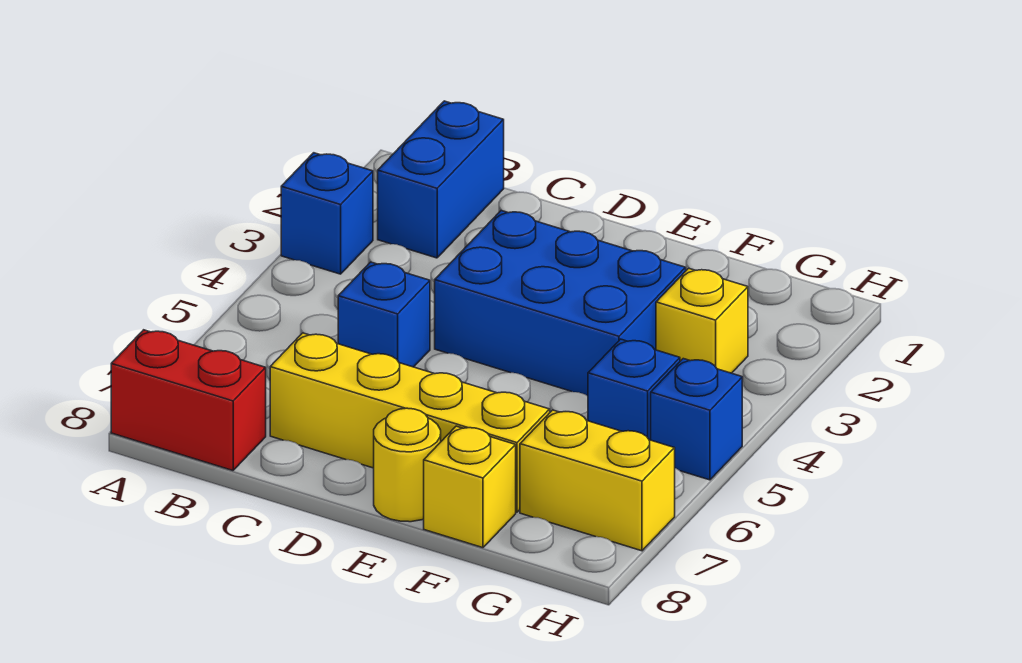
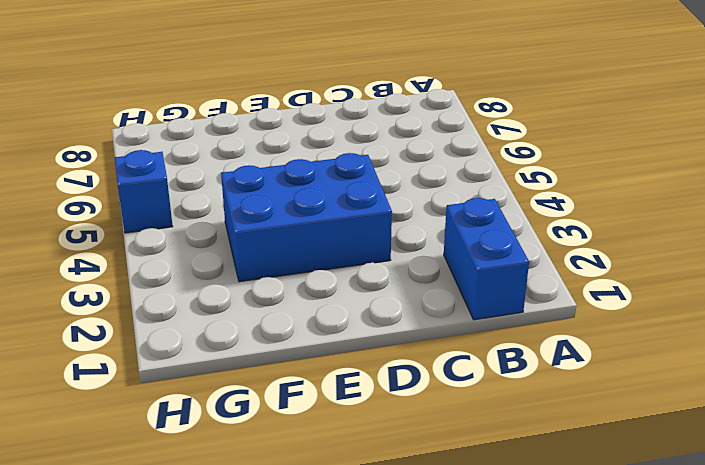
none -> blue brick A3 level 1
none -> red brick A8:B8 level 1
none -> blue brick C5 level 1

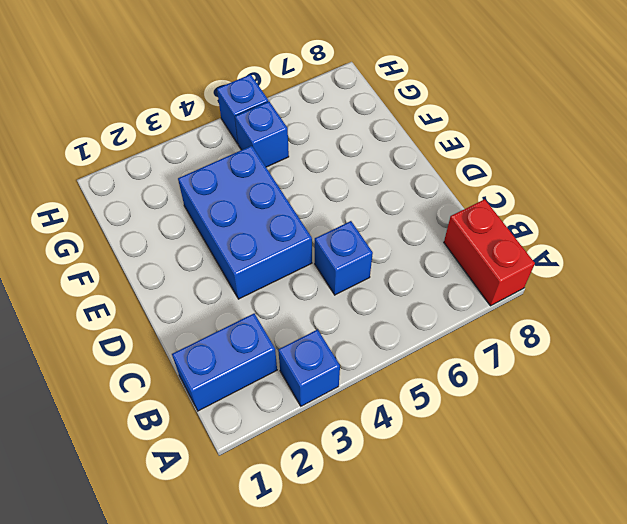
none -> yellow brick C7:F7 level 1
none -> yellow round brick E8 level 1
none -> yellow brick F8 level 1

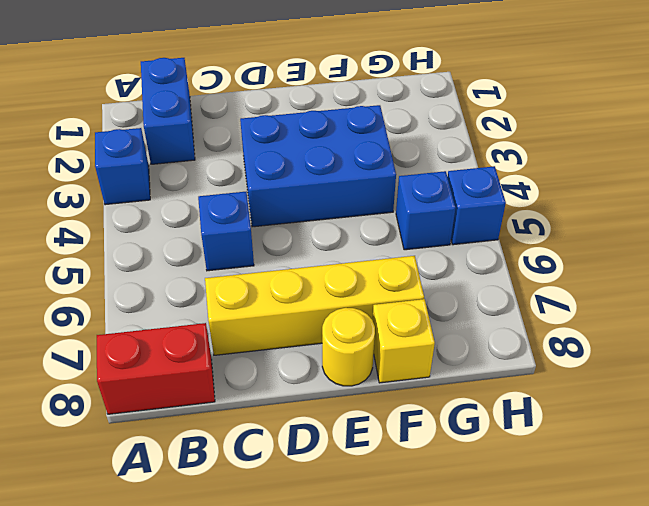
none -> yellow brick G3 level 1
none -> yellow brick G7:H7 level 1

